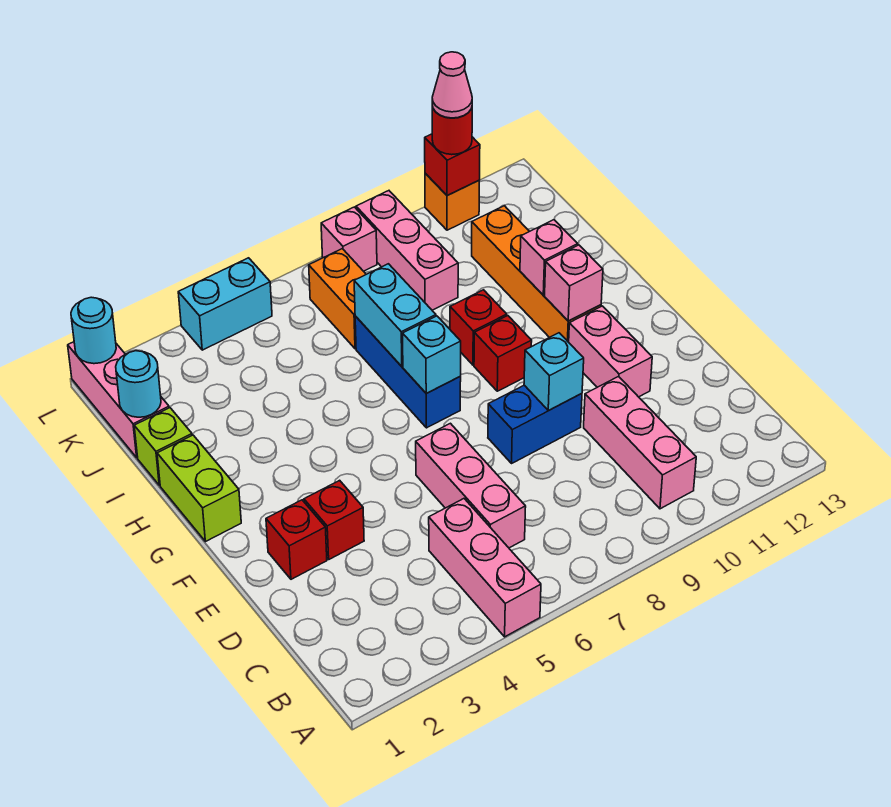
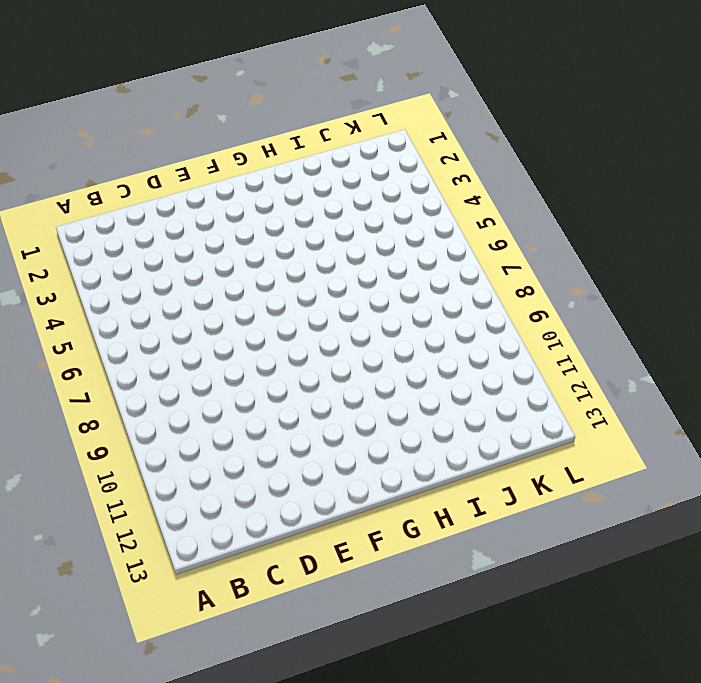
none -> pink brick A5:C5 level 1
none -> pink brick B10:D10 level 1
none -> pink brick C6:E6 level 1

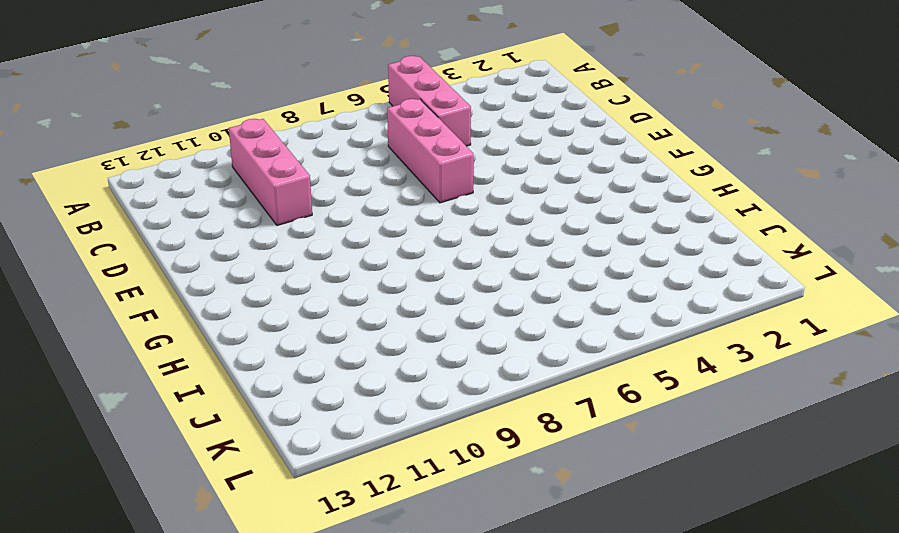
none -> red brick E2 level 1
none -> red brick E3 level 1
none -> blue brick E8:E9 level 1

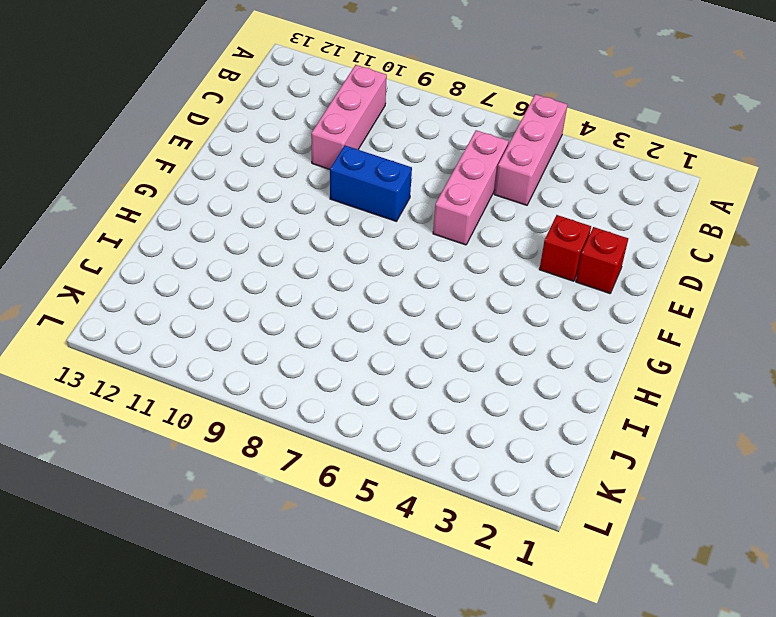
none -> pink brick E11:F11 level 1
none -> lime brick G1:H1 level 1
none -> blue brick G7:I7 level 1

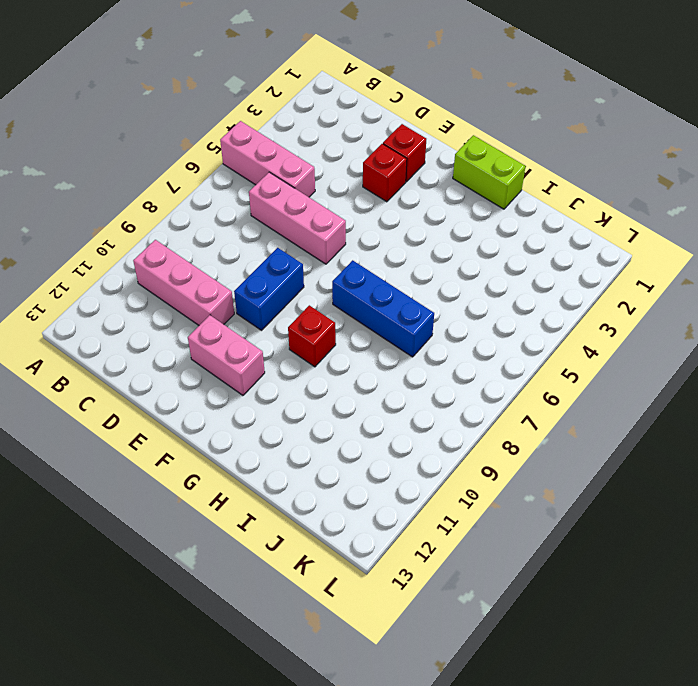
none -> orange brick G11:J11 level 1
none -> red brick H9 level 1
none -> lime brick I1 level 1

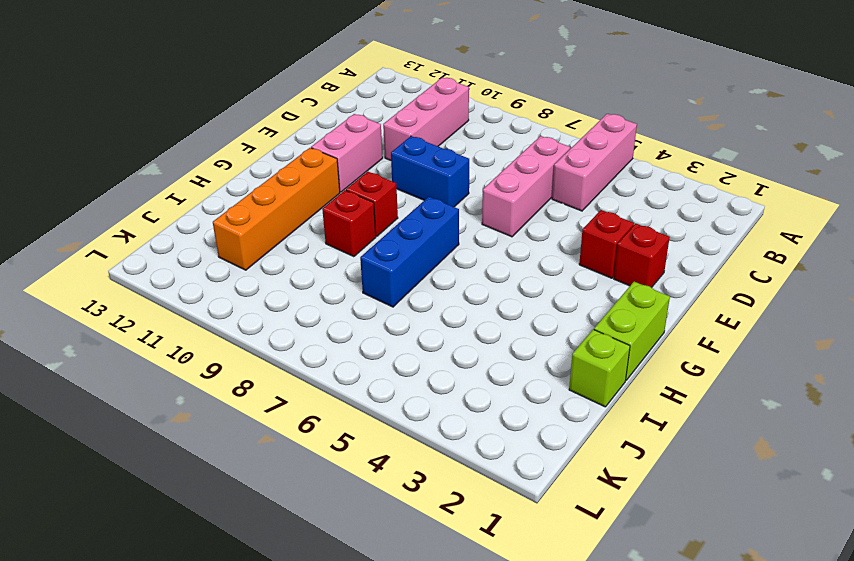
none -> pink brick J1:L1 level 1
none -> orange brick J7:K7 level 1
none -> pink brick J9:L9 level 1

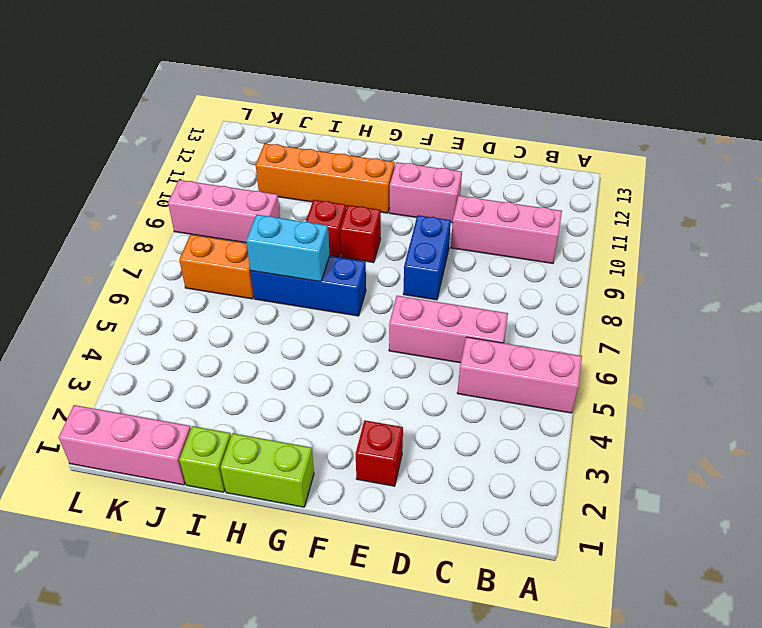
none -> red brick E3 level 1
none -> cyan brick L4:L5 level 1
none -> pink brick L8 level 1

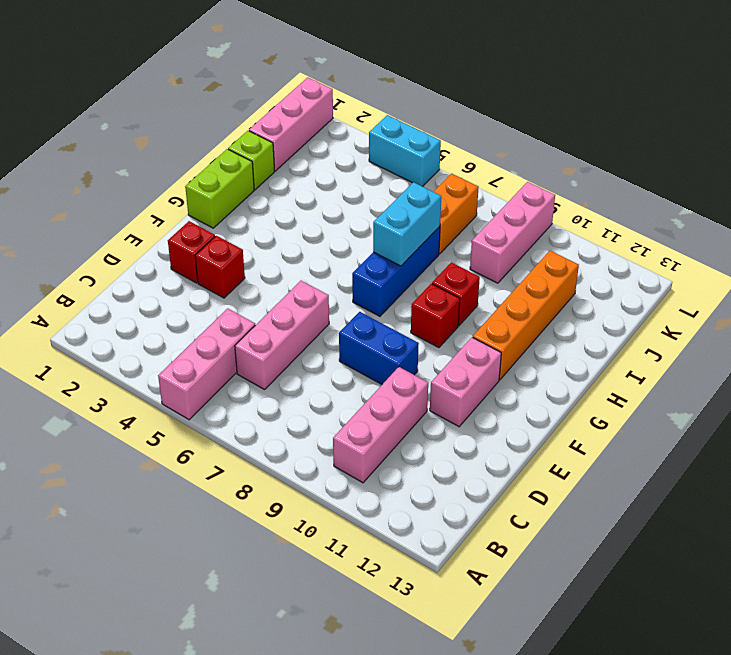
none -> pink brick L8 level 1
none -> orange brick L11 level 1
none -> cyan brick E9 level 2

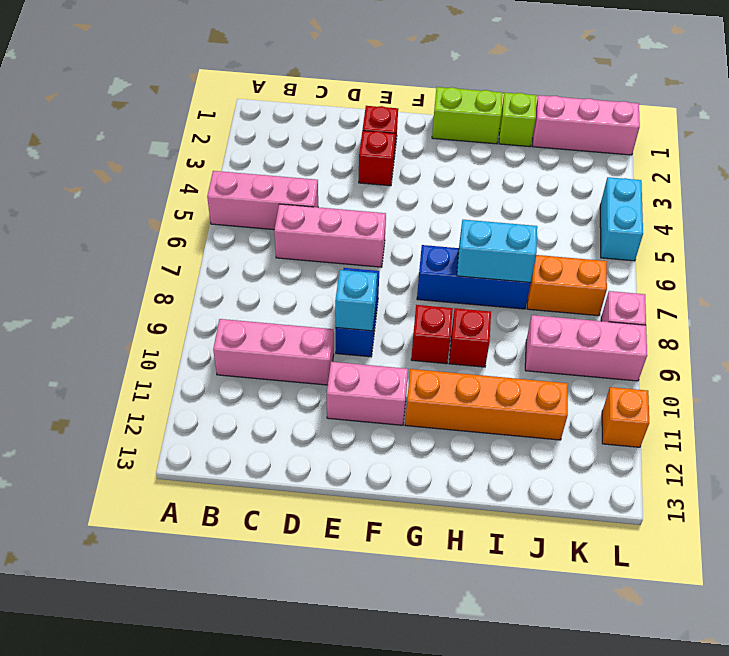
none -> cyan brick G7 level 2
none -> pink brick G11 level 2
none -> pink brick H11 level 2

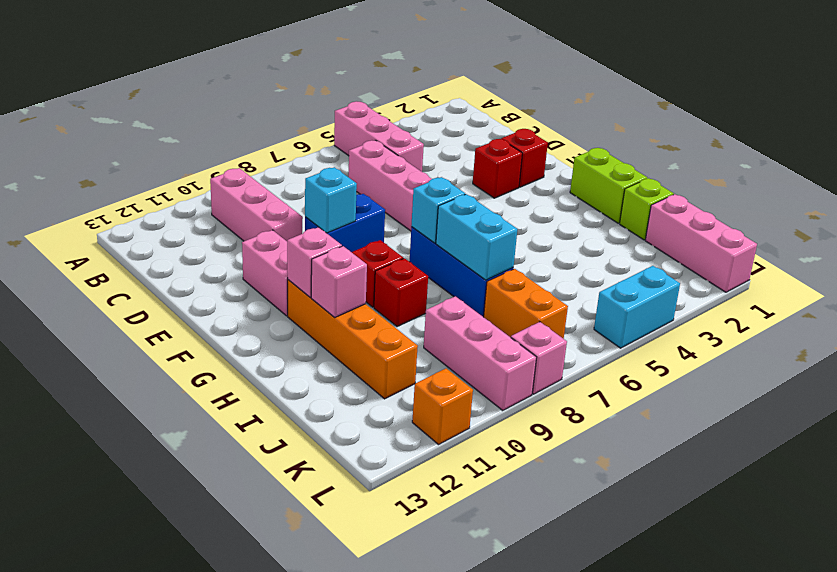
none -> cyan round brick J1 level 2
none -> cyan round brick L1 level 2
none -> red brick L11 level 2

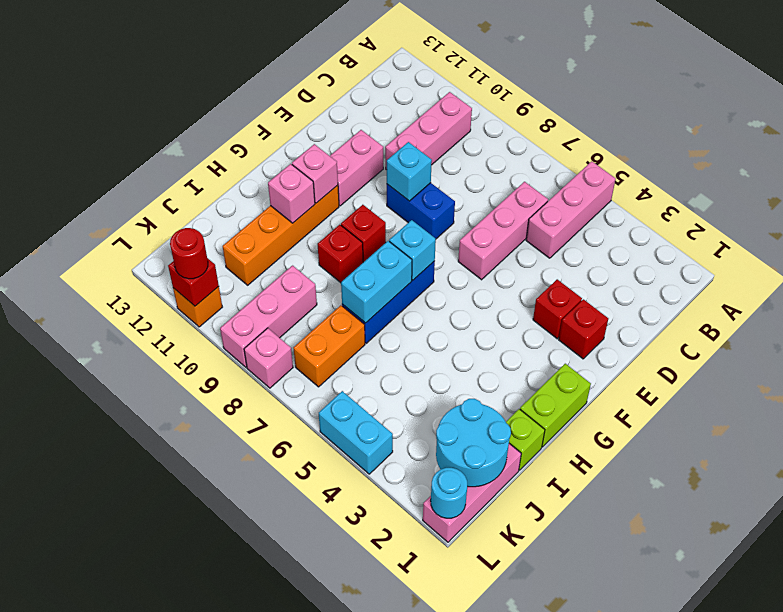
cyan round brick J1:K2 level 2 -> cyan round brick J1 level 2
none -> pink cone L11 level 4

